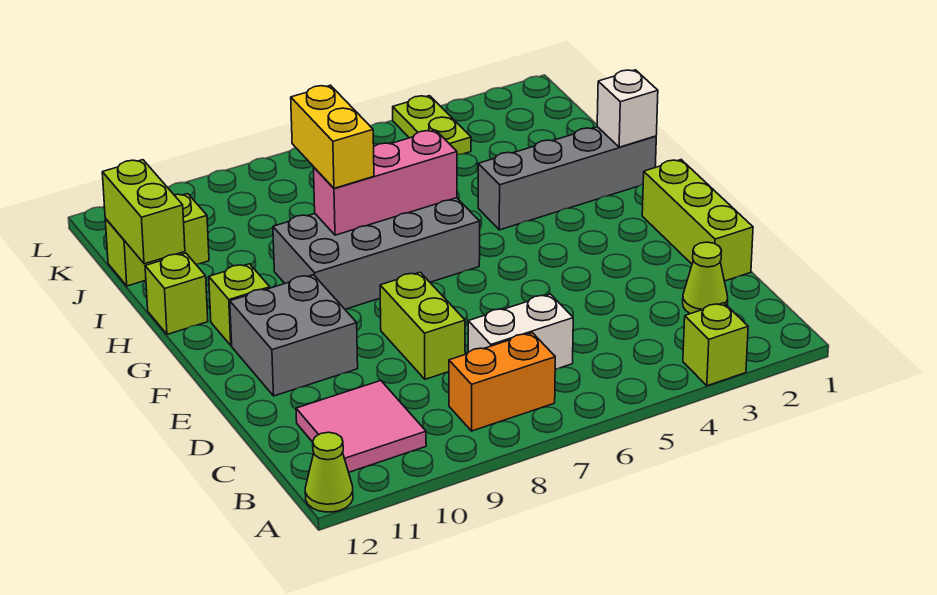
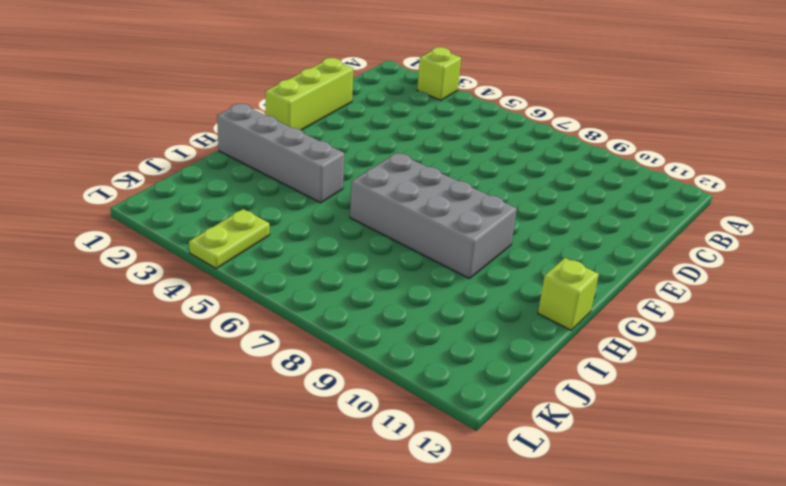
none -> lime cone A12 level 1
none -> orange brick B7:B8 level 1
none -> pink tile B10:C11 level 1

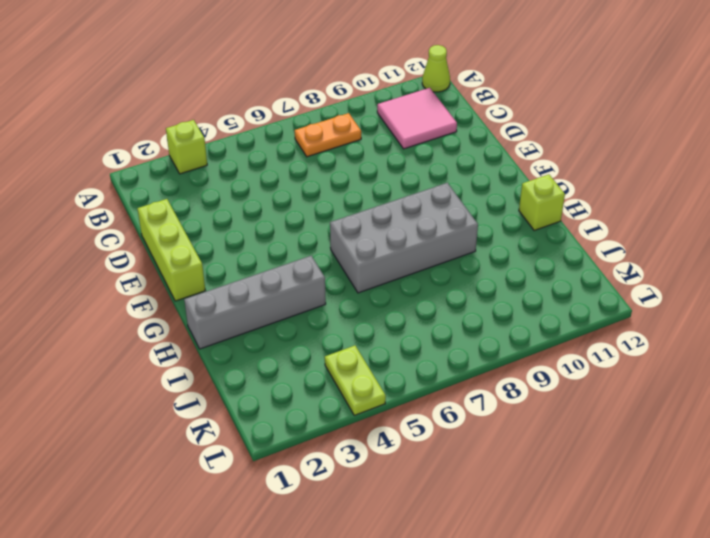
orange plate B7:B8 level 1 -> orange brick B7:B8 level 1
none -> lime cone C2 level 1
none -> white brick C6:C7 level 1
none -> lime brick D8:E8 level 1

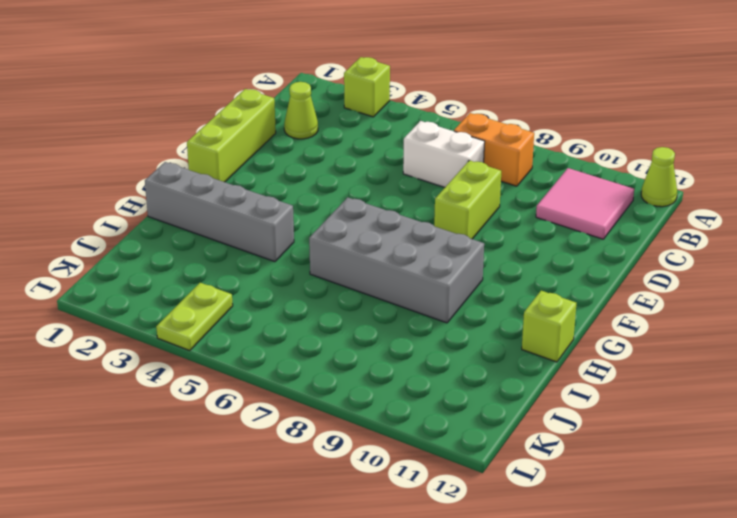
none -> grey brick E10:F11 level 1
none -> lime brick G11 level 1
none -> lime brick J11:J12 level 1

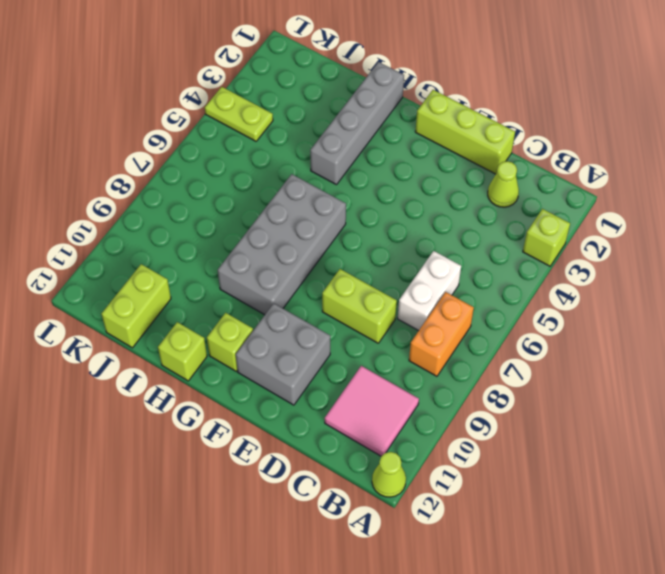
none -> white brick H1 level 2
none -> pink brick H6:H8 level 2
none -> lime brick I12:J12 level 2

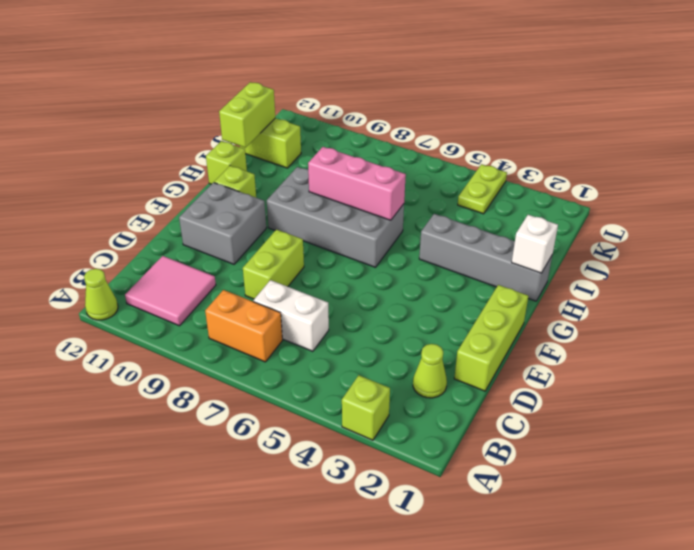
none -> yellow brick H8:I8 level 3

